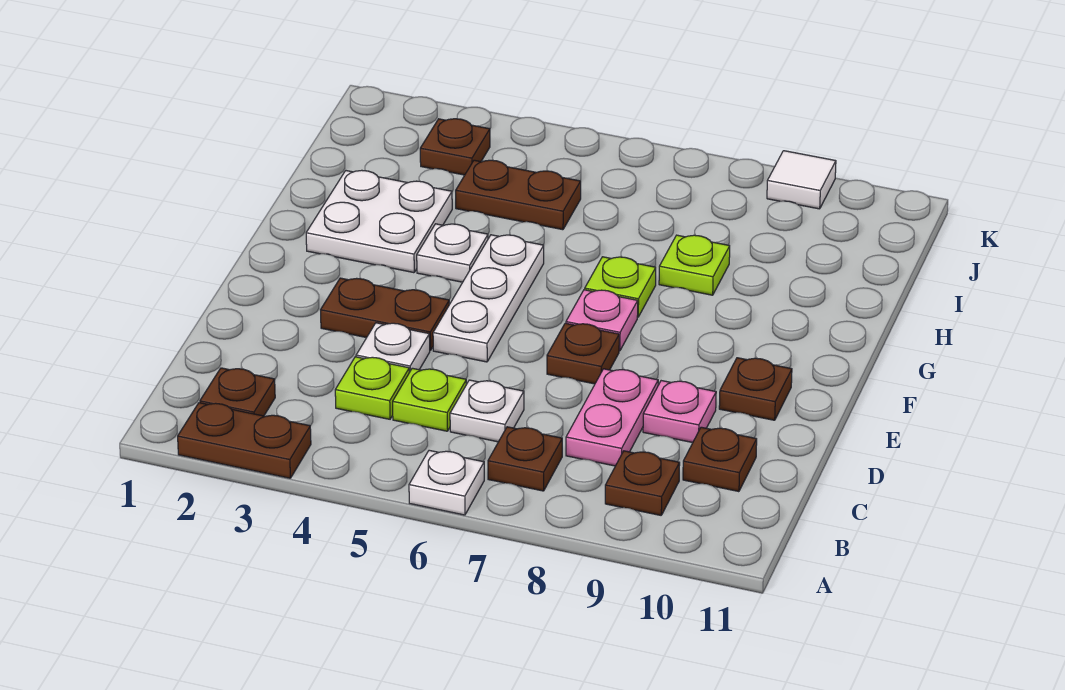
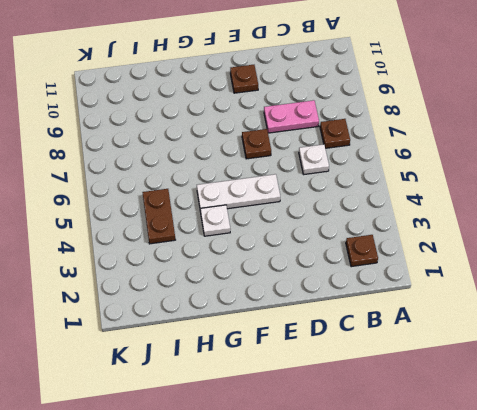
none -> brown plate A2:A3 level 1
none -> white plate A6 level 1
none -> brown plate B9 level 1

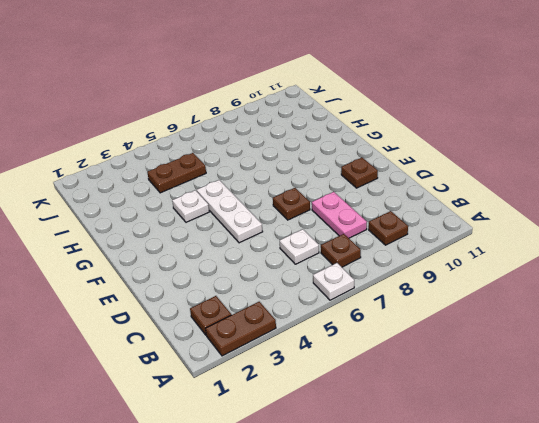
none -> lime plate C4 level 1
none -> lime plate C5 level 1
none -> brown plate C10 level 1

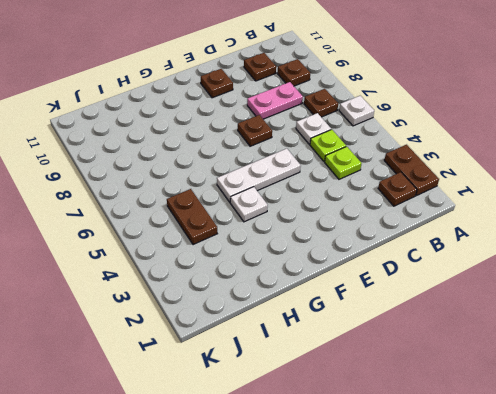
none -> white plate D4 level 1
none -> pink plate D9 level 1
none -> brown plate E3:E4 level 1

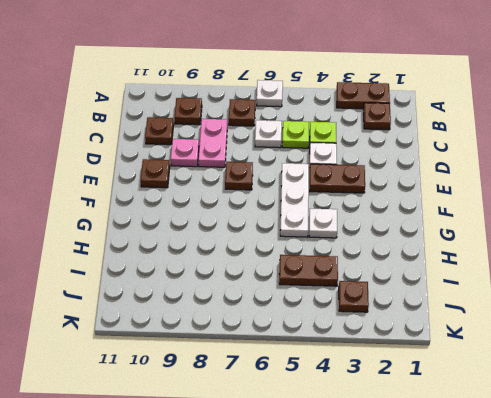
none -> pink plate F7 level 1
none -> white plate G2:H3 level 1
none -> lime plate G7 level 1

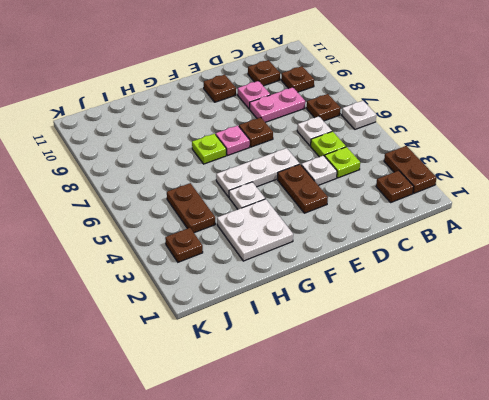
none -> lime plate H8 level 1
none -> white tile K9 level 1

